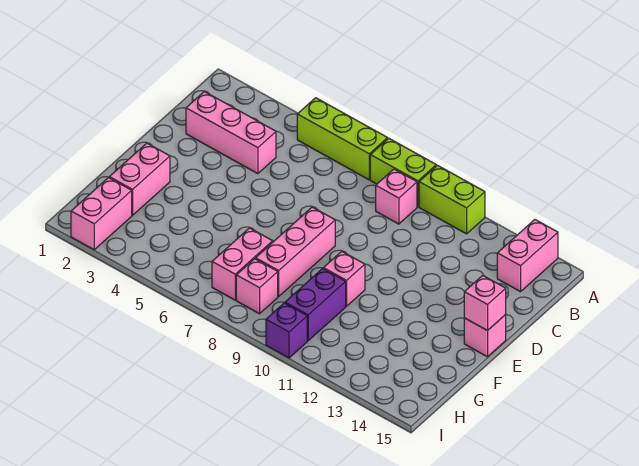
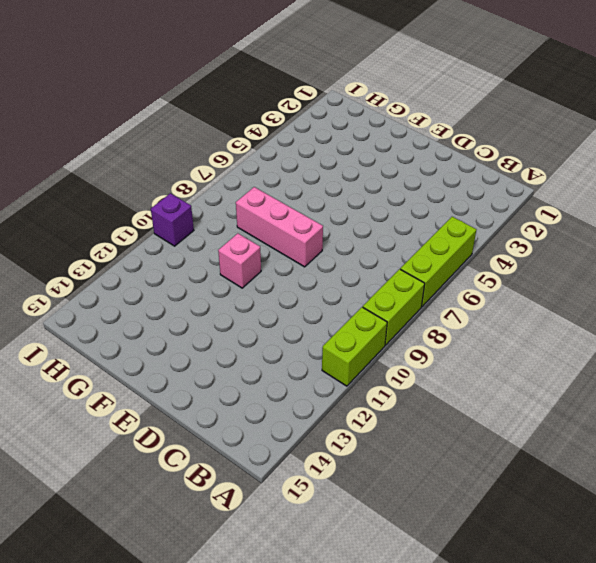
none -> pink brick A14:B14 level 1
none -> pink brick B9 level 1
none -> pink brick C2:C4 level 1

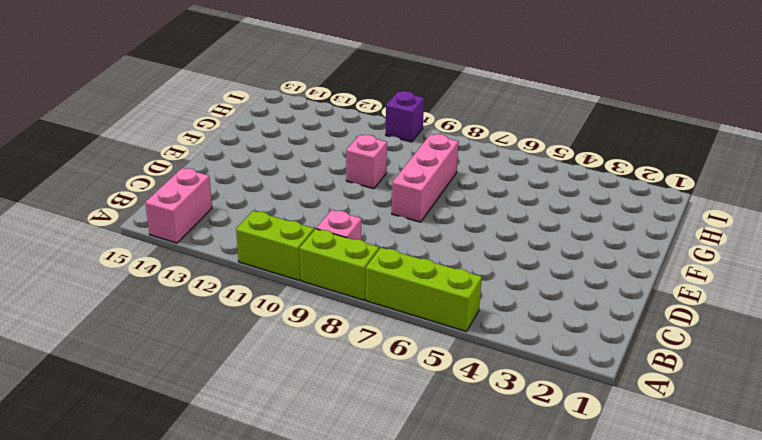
none -> pink brick C2:C4 level 1
none -> pink brick E15 level 1
none -> pink brick F2:G2 level 1

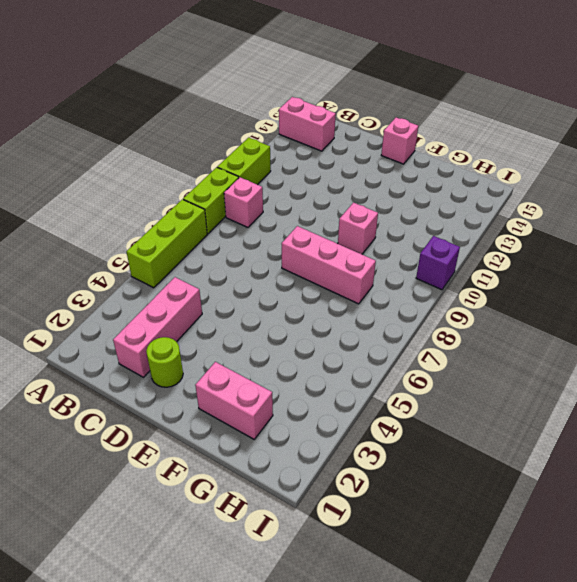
lime round brick D2 level 1 -> none
none -> pink brick G7:H7 level 1
none -> purple brick G10:H10 level 1
none -> pink brick H2:I2 level 1

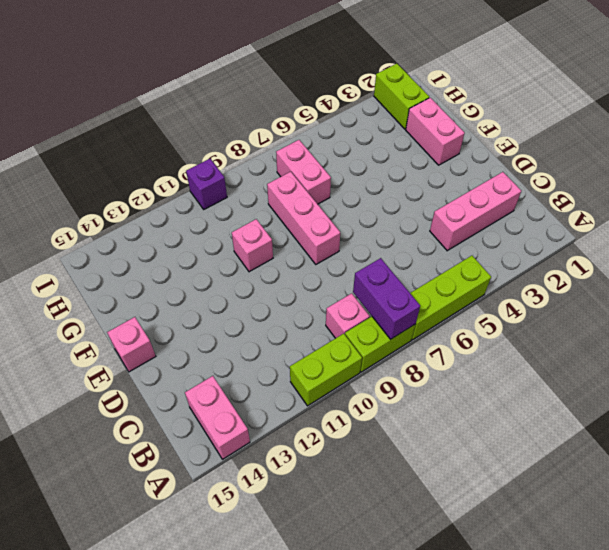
purple brick A8:B8 level 2 -> purple brick G10:H10 level 1
lime brick H2:I2 level 1 -> pink brick H2:I2 level 1
none -> pink brick H8 level 1
none -> pink brick E15 level 2

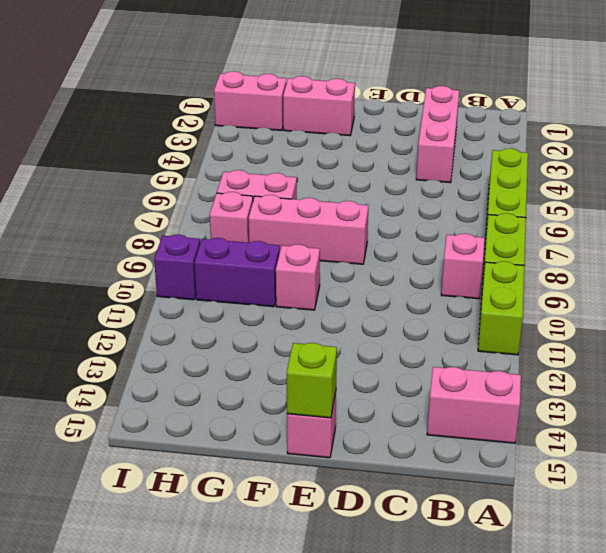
lime brick E15 level 2 -> pink brick E15 level 2

